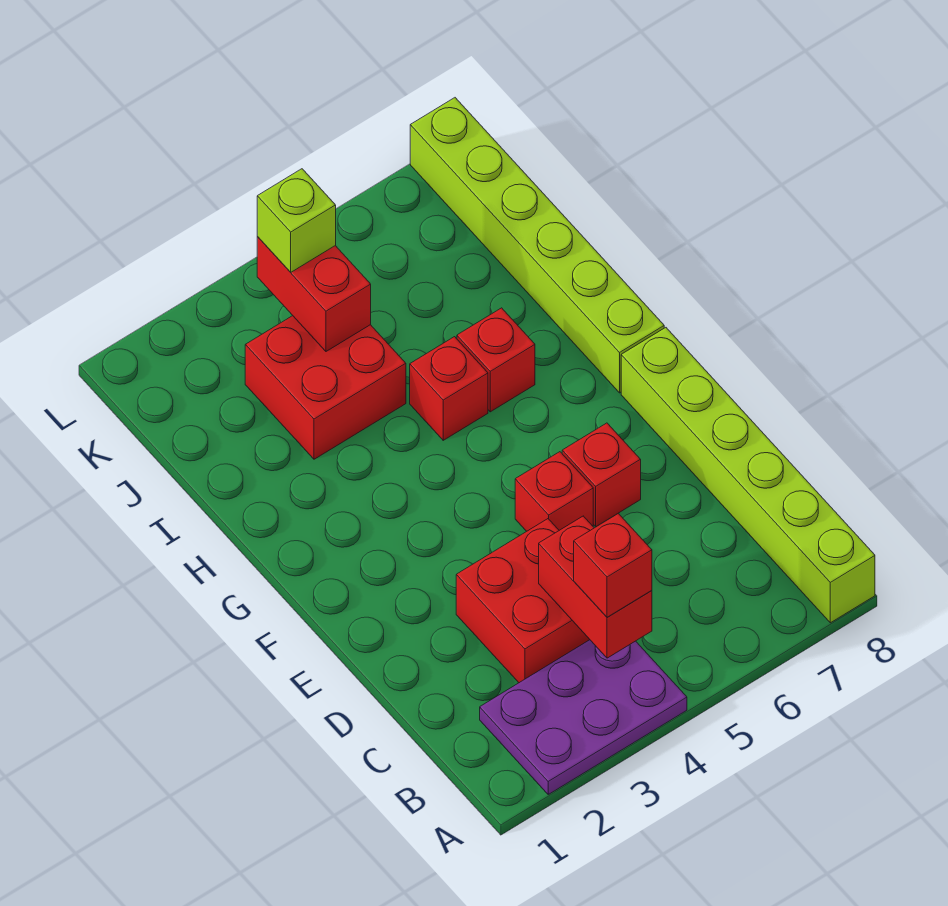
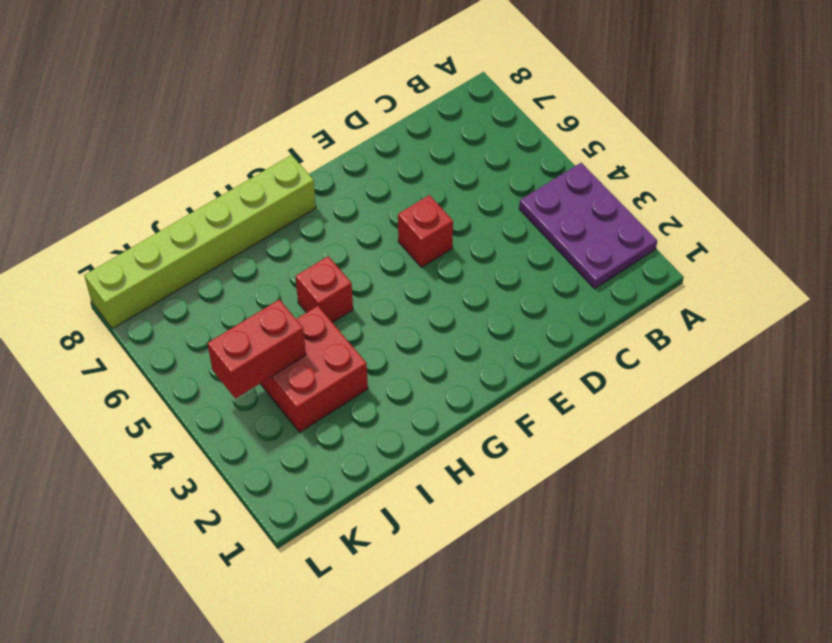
none -> lime brick A8:F8 level 1
none -> red brick C3:D4 level 1
none -> red brick E6 level 1

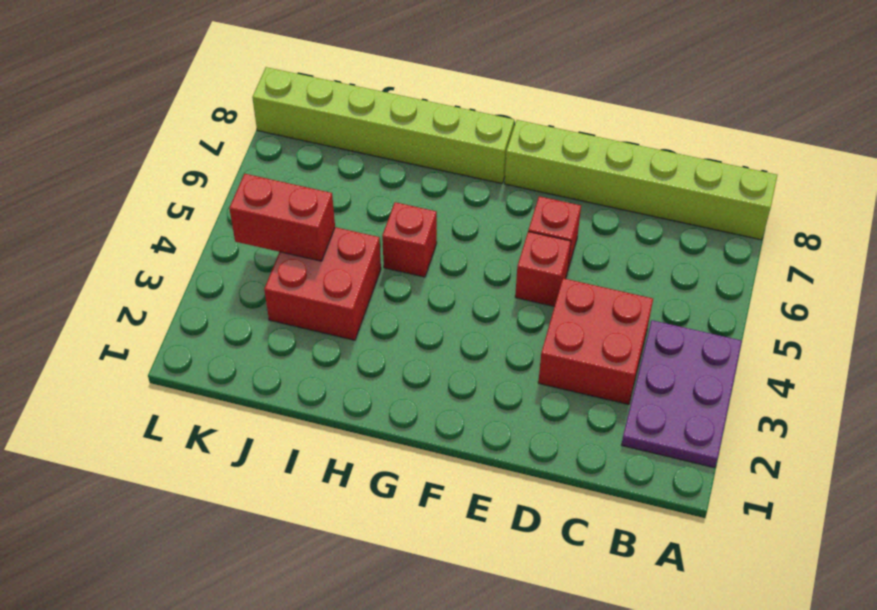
none -> red brick H6 level 1
none -> red brick B4:C4 level 2
none -> red brick B4 level 3

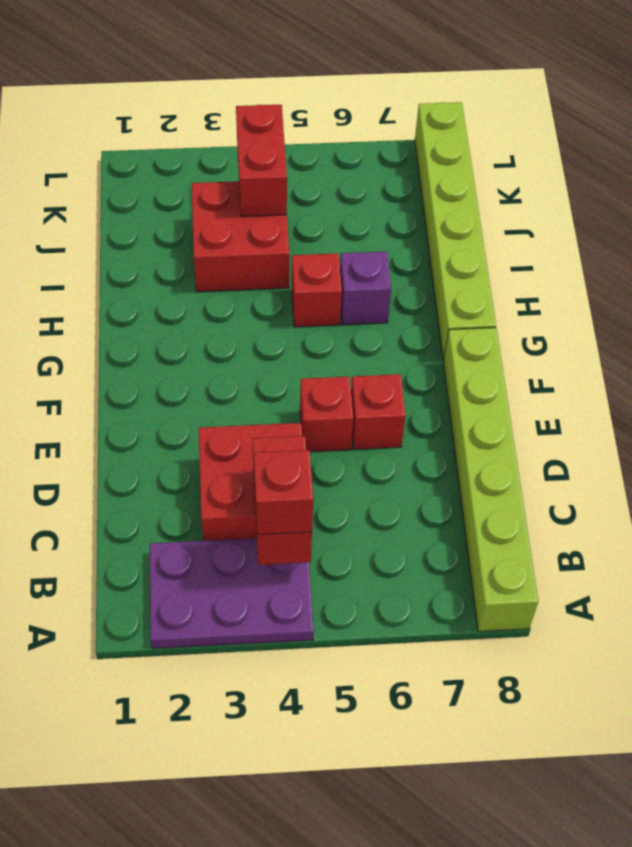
purple brick H6 level 1 -> red brick H6 level 1
none -> lime brick K4 level 3

